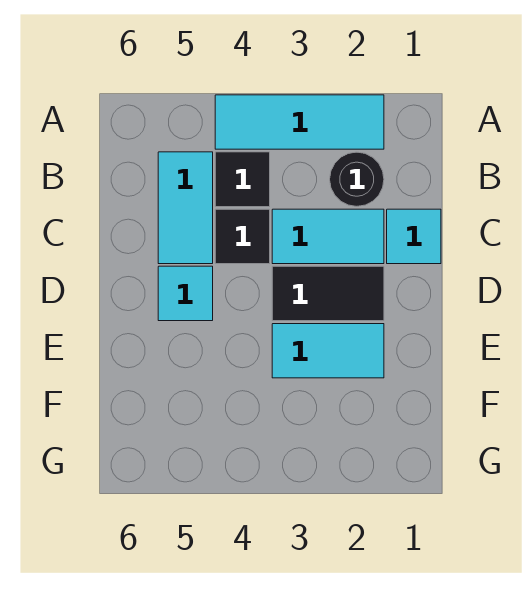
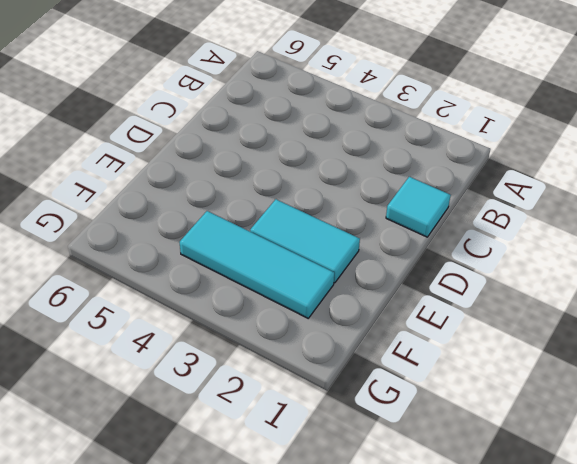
cyan tile F2:F4 level 1 -> cyan tile A2:A4 level 1
none -> black round brick B2 level 1
none -> black tile B4 level 1

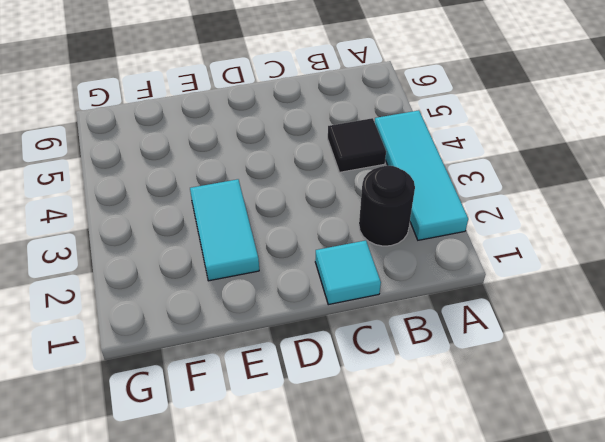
none -> cyan tile B5:C5 level 1
none -> cyan tile C2:C3 level 1

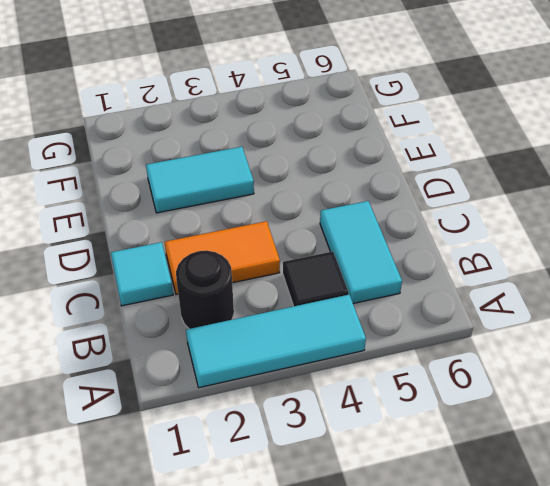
orange tile C2:C3 level 1 -> cyan tile C2:C3 level 1
none -> black tile C4 level 1
none -> black tile D2:D3 level 1

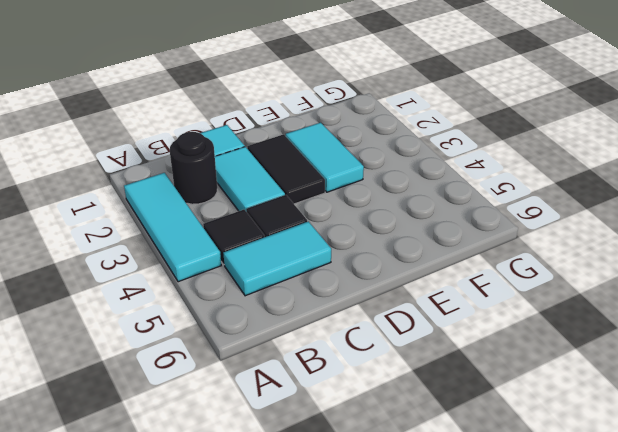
none -> cyan tile D5 level 1

